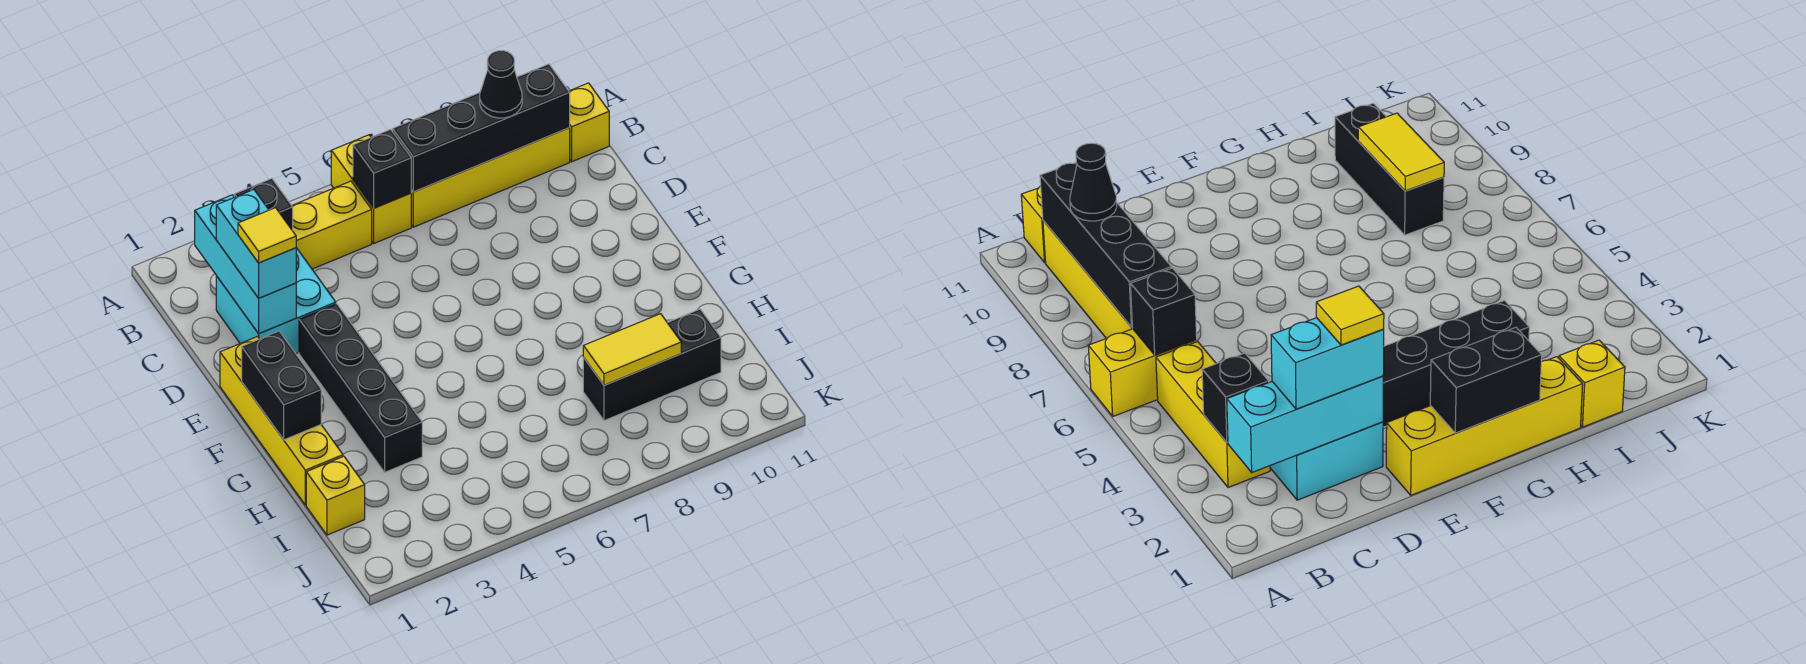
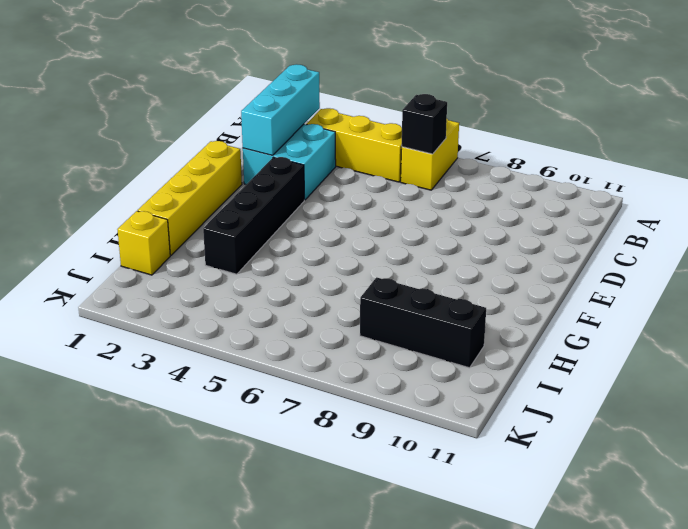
none -> yellow brick B7:B10 level 1
none -> yellow brick B11 level 1
none -> black brick B3 level 2

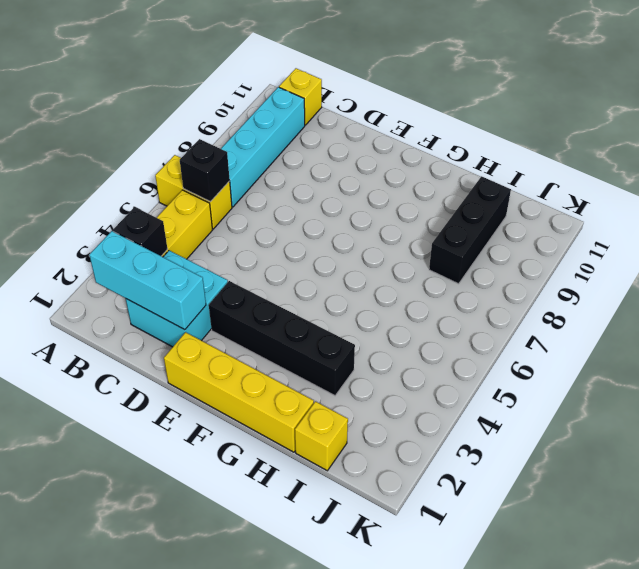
cyan brick B7:B10 level 1 -> yellow brick B7:B10 level 1
none -> black brick B7:B10 level 2
none -> black brick F1:G1 level 2
none -> yellow tile I8:I9 level 2

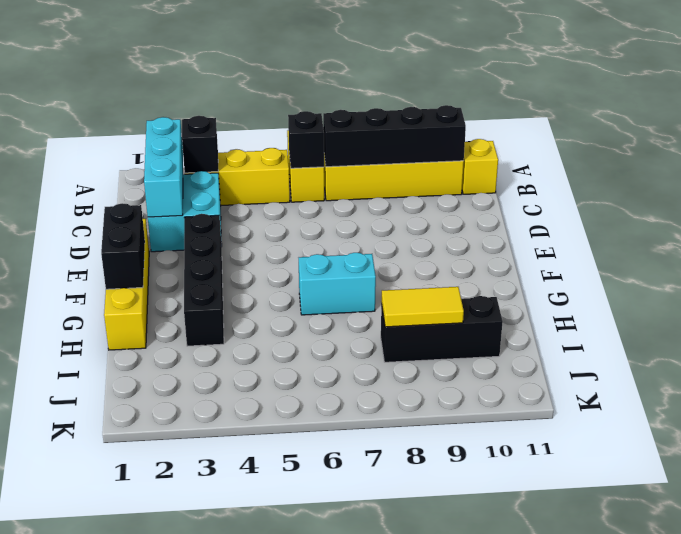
cyan brick G6:G7 level 1 -> cyan brick C2:D2 level 3
none -> yellow brick I1 level 1
none -> black cone B9 level 3
none -> yellow tile D2 level 4

